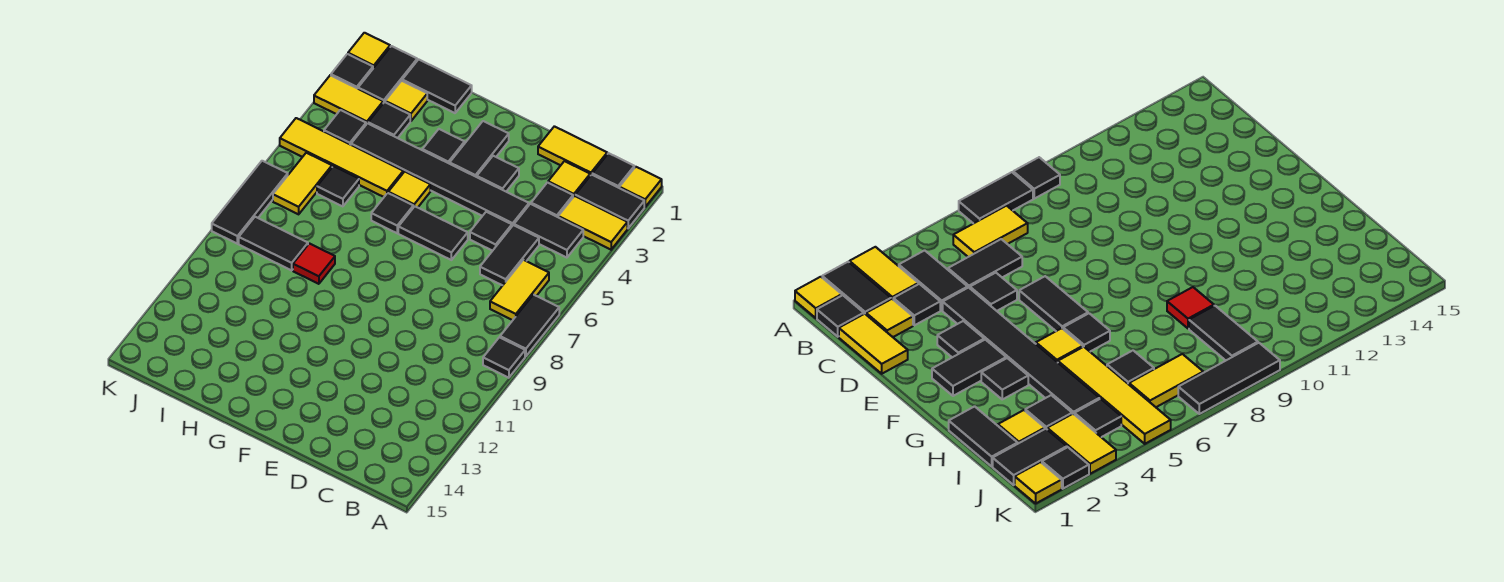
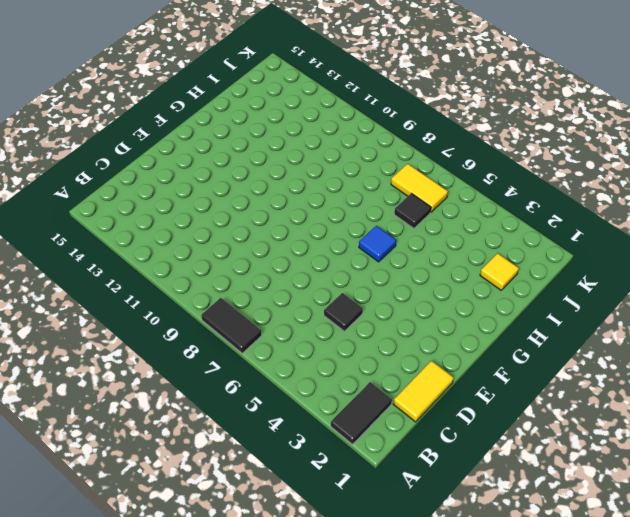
blue tile G6 level 1 -> black tile G6 level 1
none -> yellow tile A1 level 1
none -> yellow tile A3:B3 level 1
none -> black tile A9 level 1
none -> black tile B1 level 1

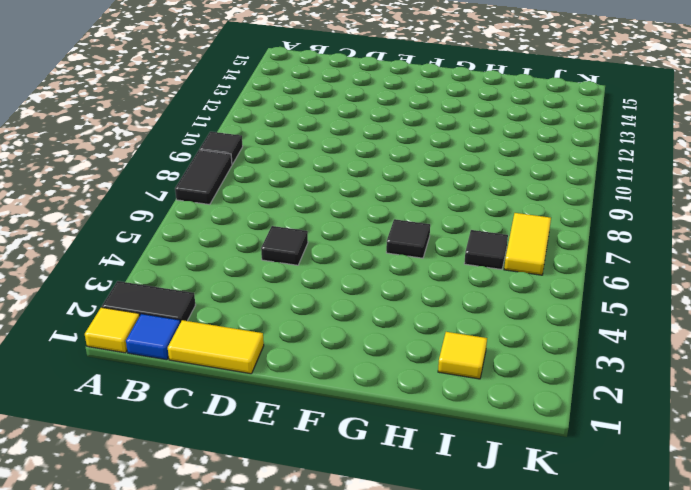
blue tile B1 level 1 -> black tile B1 level 1
none -> yellow tile A3:B3 level 1
none -> black tile B4:C4 level 1
none -> yellow tile B6:B7 level 1
none -> yellow tile C2 level 1

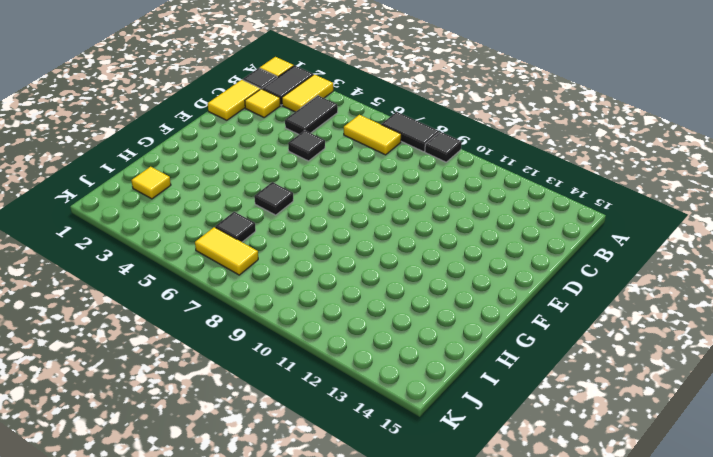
none -> black tile C3 level 1
none -> black tile C5:C6 level 1
none -> black tile D4:I4 level 1
none -> black tile E3 level 1

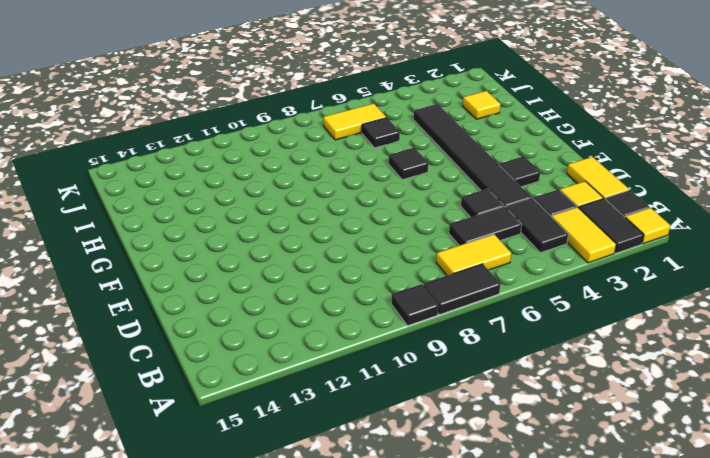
none -> black tile E6:F6 level 1
none -> black tile F2:F3 level 1
none -> black tile G3 level 1
none -> yellow tile G5 level 1

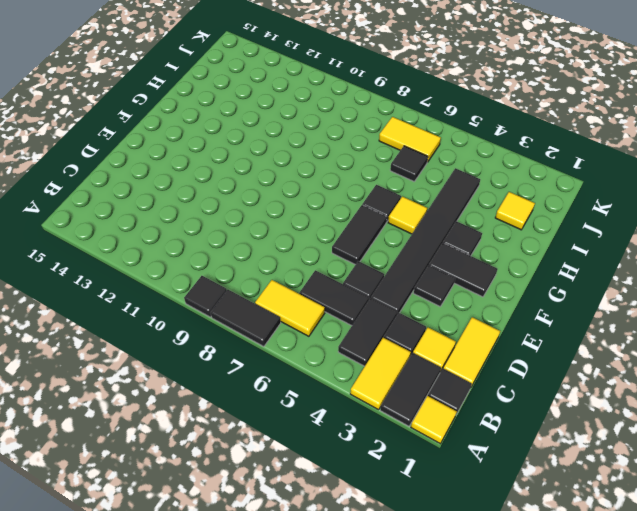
none -> black tile H1:I1 level 1
none -> yellow tile H5:K5 level 1
none -> red tile H9 level 1
none -> black tile I3 level 1

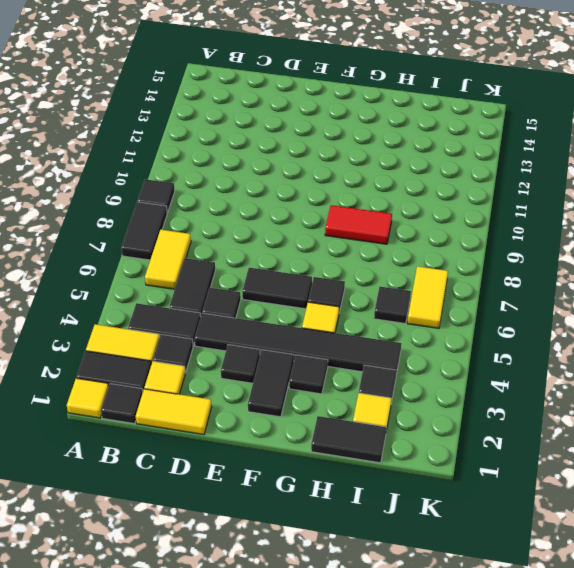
red tile G9:H9 level 1 -> red tile H9 level 1
none -> yellow tile H5:K5 level 1
none -> black tile I9:J9 level 1
none -> black tile J1:J2 level 1
none -> yellow tile J3:K3 level 1

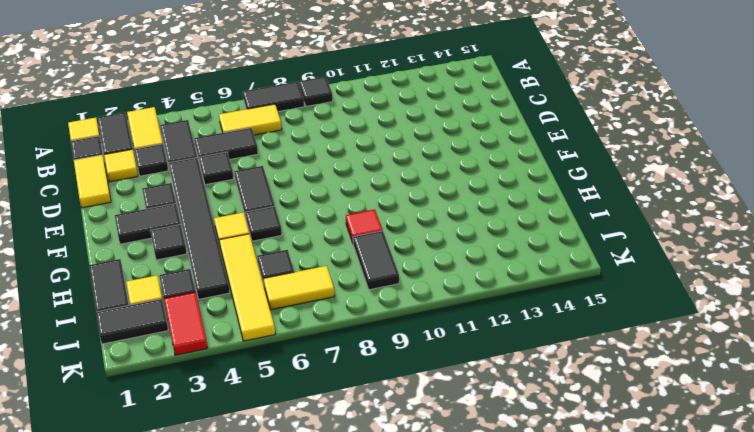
red tile J3:K3 level 1 -> yellow tile J3:K3 level 1
none -> black tile J4 level 1
none -> yellow tile K1 level 1
none -> black tile K2 level 1
none -> black tile K7:K9 level 1

